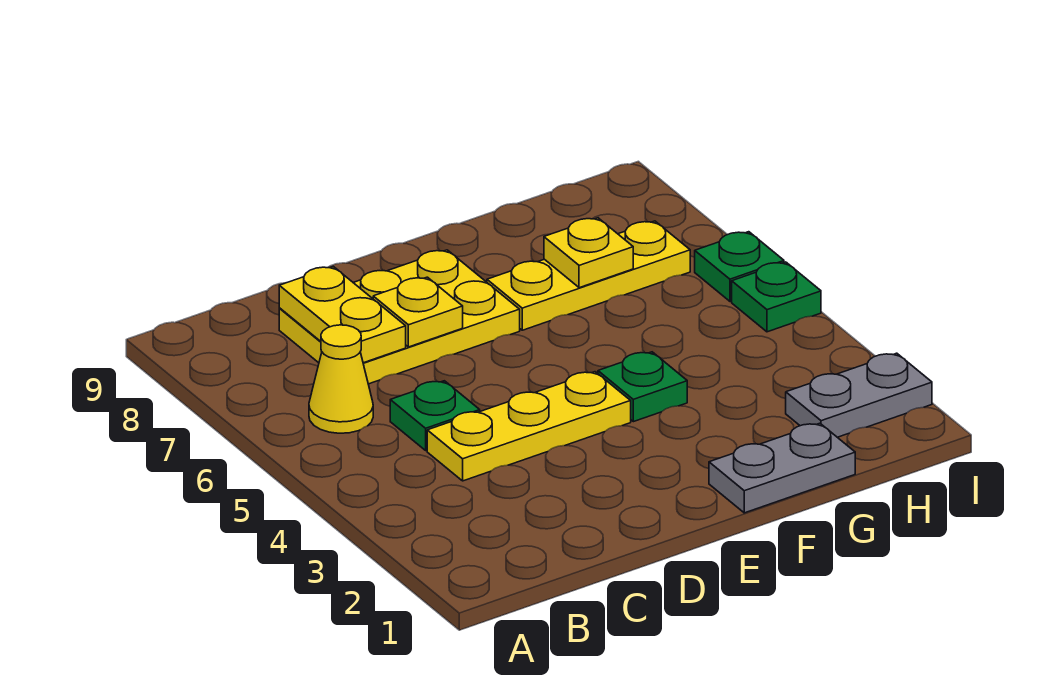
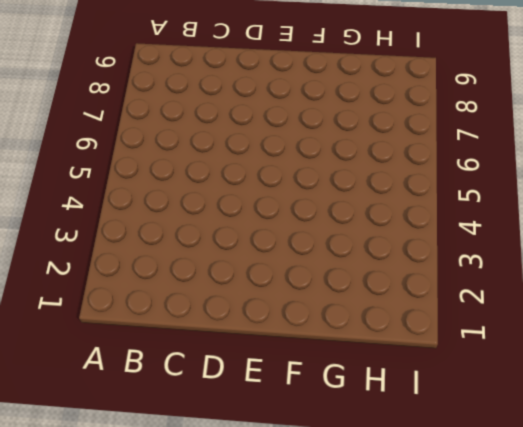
none -> yellow cone B6 level 1
none -> yellow plate C4:E4 level 1
none -> green plate C5 level 1

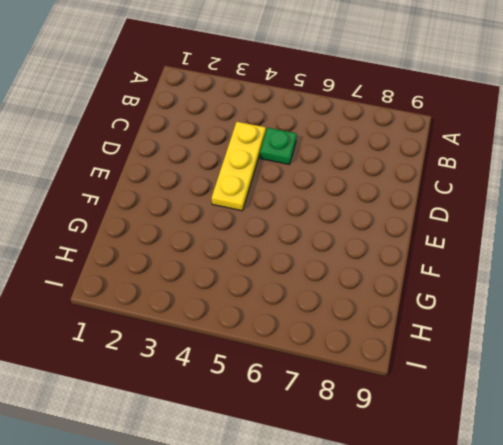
none -> yellow cone B6 level 1
none -> yellow plate C7:E8 level 1
none -> grey plate F1:G1 level 1

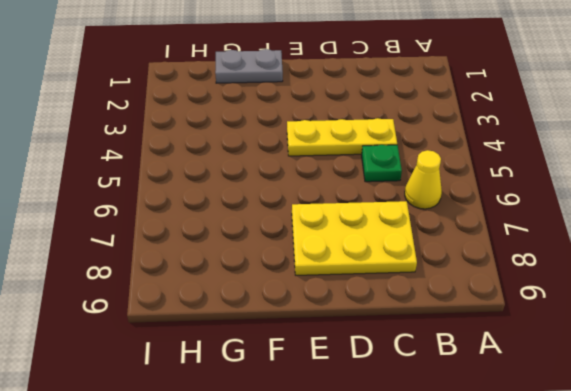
none -> green plate F4 level 1
none -> yellow plate F7:H7 level 1
none -> grey plate H2:I2 level 1

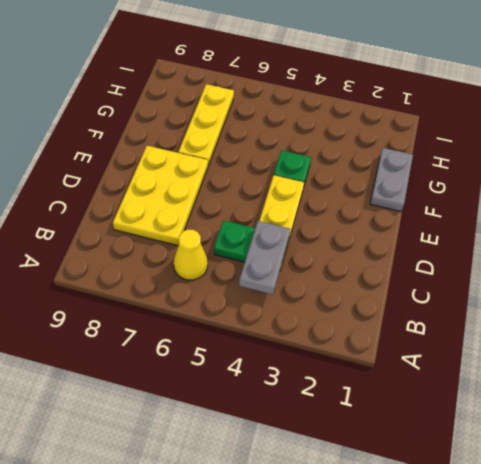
grey plate B4:C4 level 2 -> grey plate H2:I2 level 1
none -> green plate I5 level 1
none -> green plate I6 level 1
none -> yellow plate C7:C8 level 2

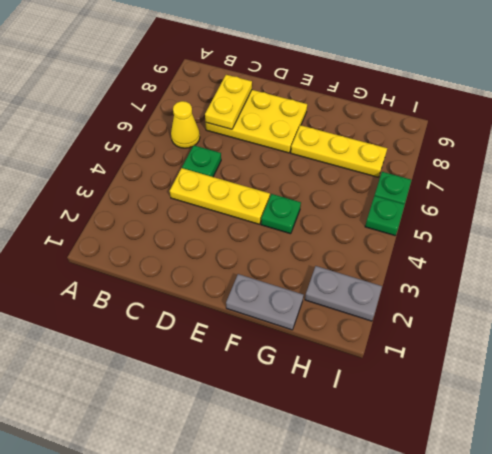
none -> yellow plate D7 level 2
none -> yellow plate G7 level 2

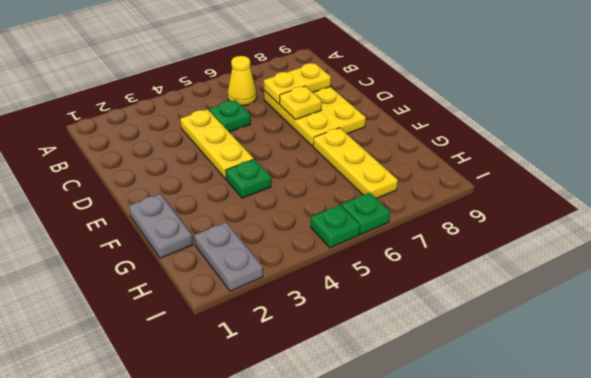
none -> yellow plate G7 level 2

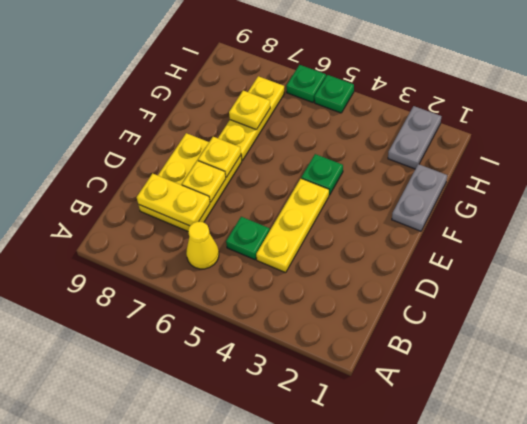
yellow plate E7 level 2 -> none

